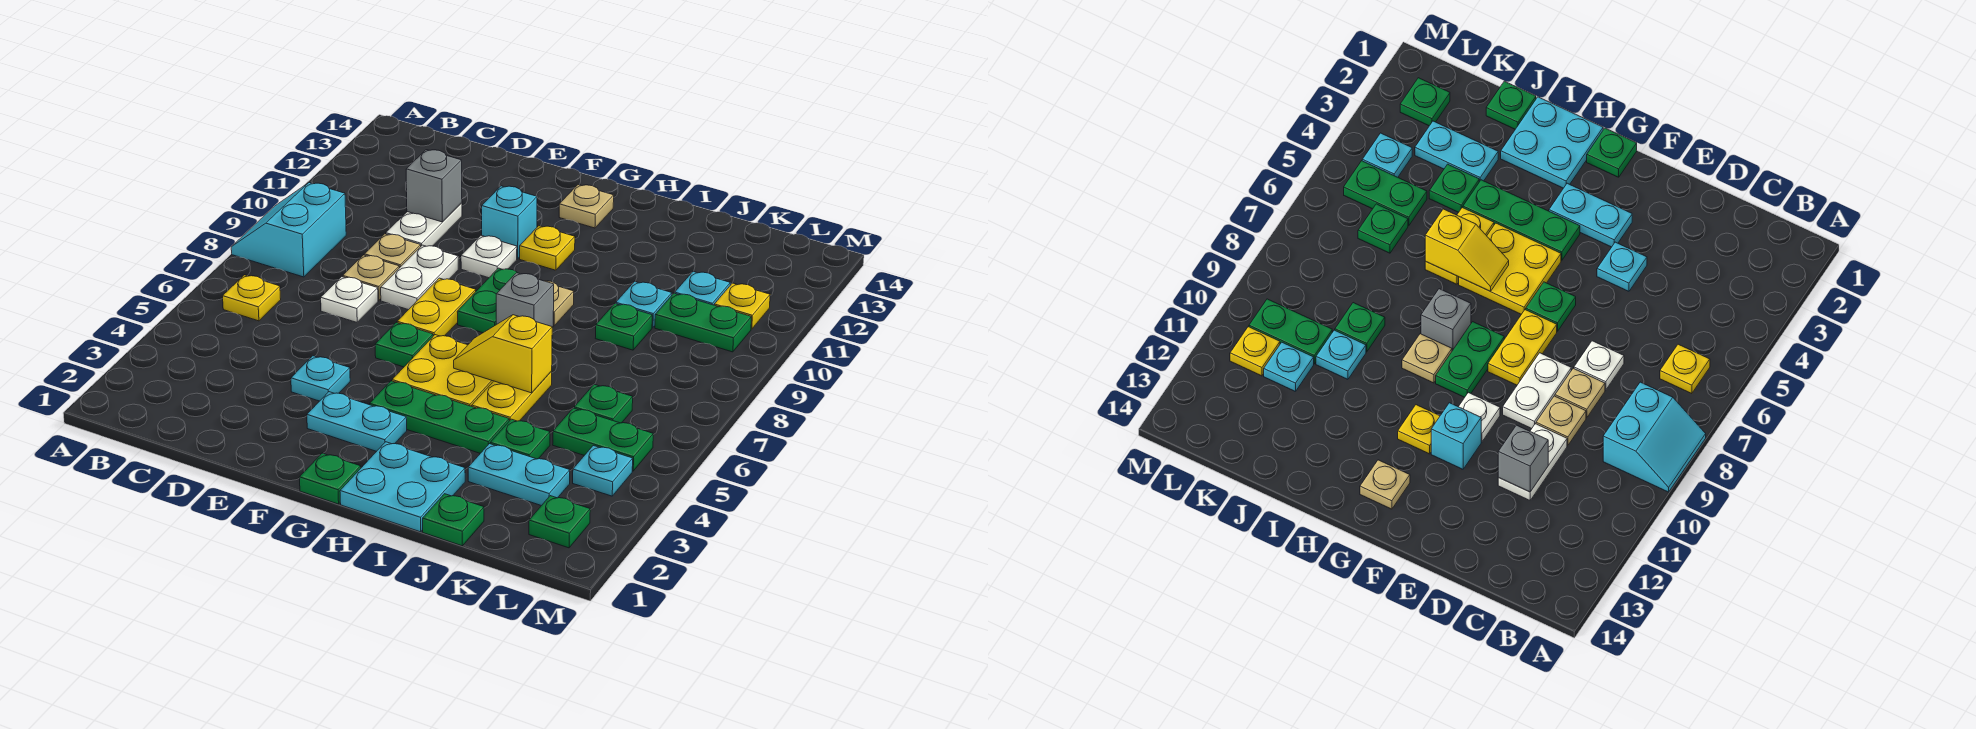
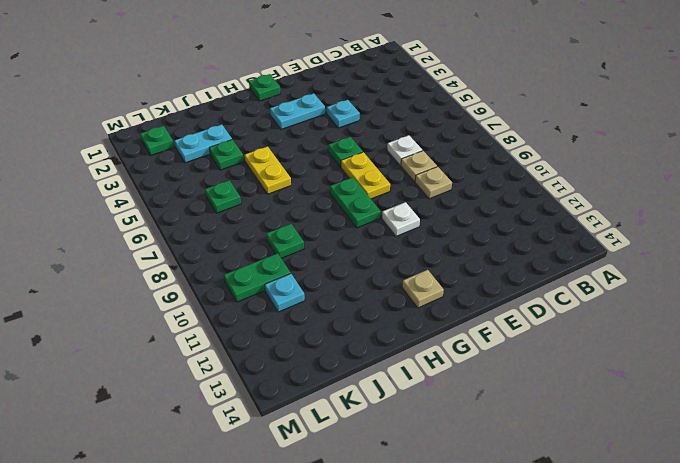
none -> cyan slope A8:B9 level 1 top B
none -> yellow plate B6 level 1
none -> white plate D10:D11 level 1
none -> white plate E8:E9 level 1

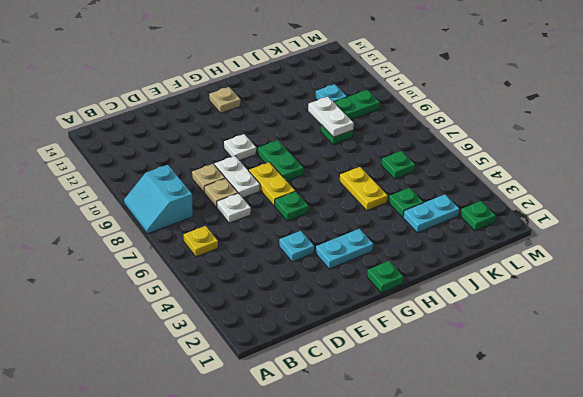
white plate J9:J10 level 2 -> white plate D10:D11 level 1
none -> cyan brick F11 level 1
none -> green plate G4:I4 level 1
none -> yellow plate G5:H6 level 1
none -> yellow plate G11 level 1

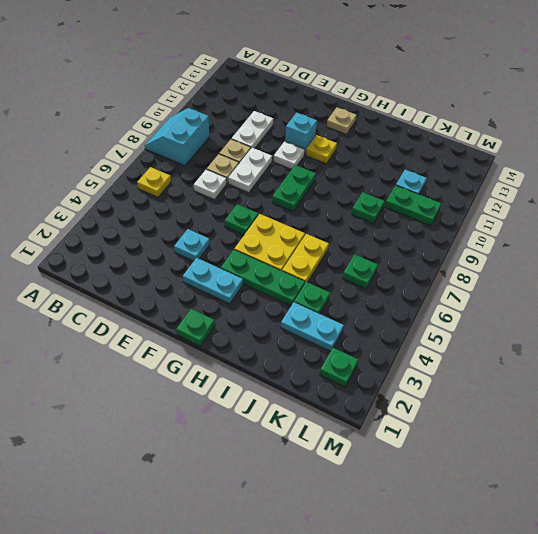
none -> yellow plate F7:F8 level 1
none -> cyan plate H1:I2 level 1
none -> grey brick H8 level 1
none -> tan plate H9 level 1

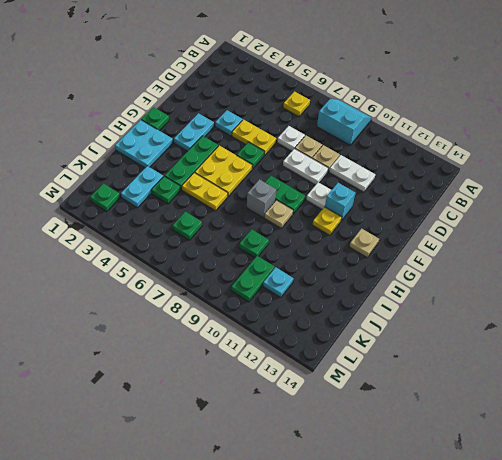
yellow plate E5:E6 level 1 -> yellow plate F7:F8 level 1
none -> green plate J1 level 1
none -> cyan plate J10 level 1
none -> green plate K5:L5 level 1
none -> cyan plate L4 level 1

